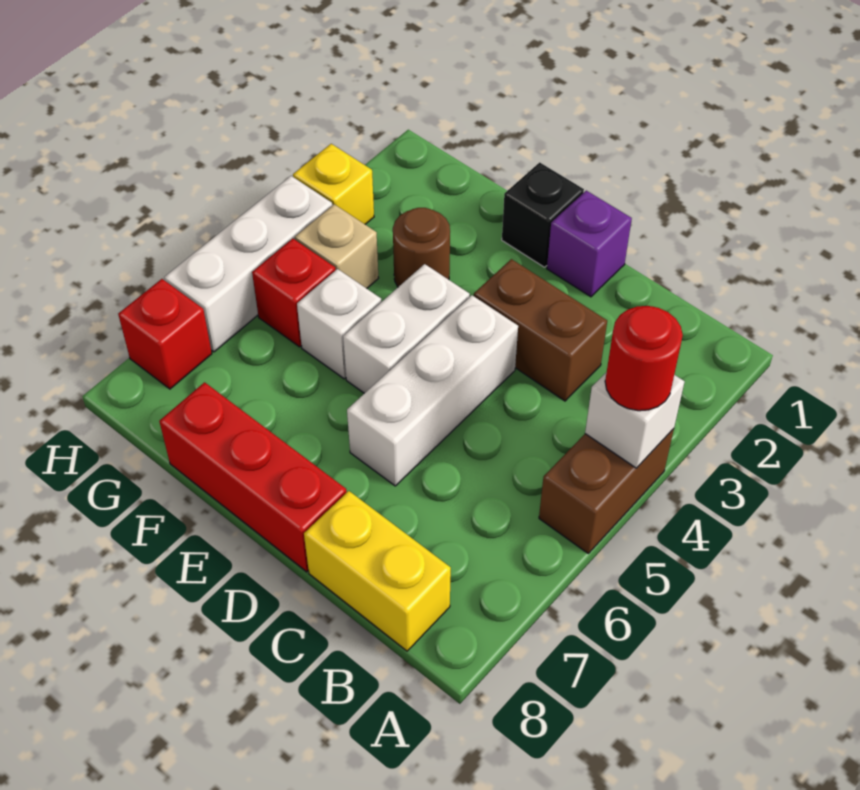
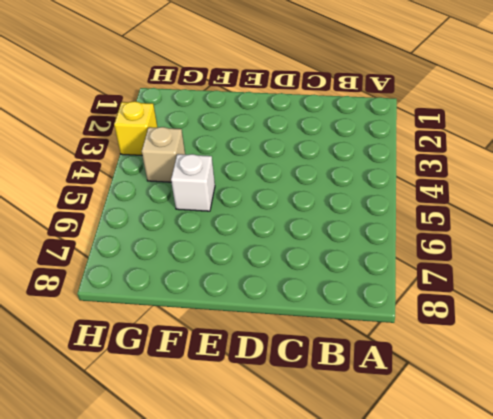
none -> brown brick A4:A5 level 1
none -> yellow brick B8:C8 level 1
none -> brown brick C3:D3 level 1

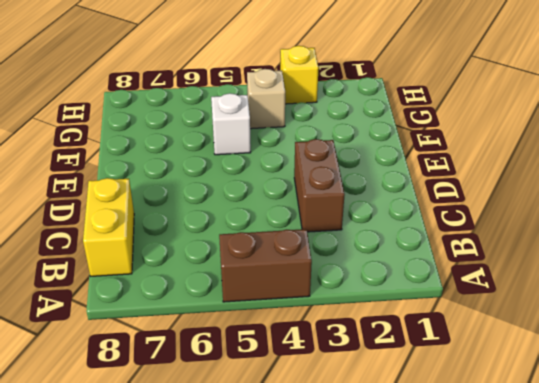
none -> purple brick D1 level 1
none -> white brick D4:D6 level 1
none -> red brick D8:F8 level 1

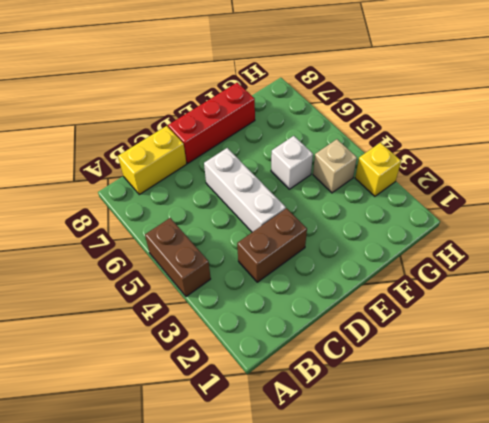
none -> purple brick D1 level 1
none -> black brick E1 level 1
none -> white brick E4:E5 level 1

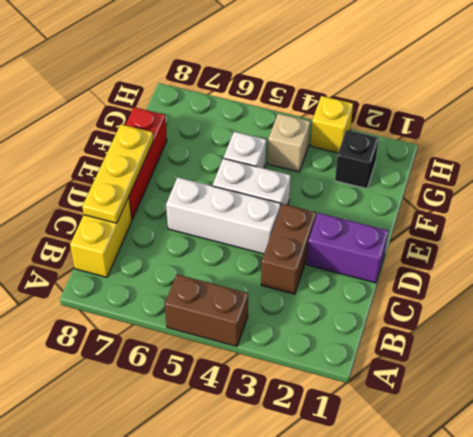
yellow plate C8:E8 level 2 -> none
purple brick D1:D2 level 1 -> purple brick D1 level 1
black brick G2 level 1 -> black brick E1 level 1
none -> brown round brick F3 level 1
none -> red brick G5 level 1
none -> white brick H4:H6 level 1

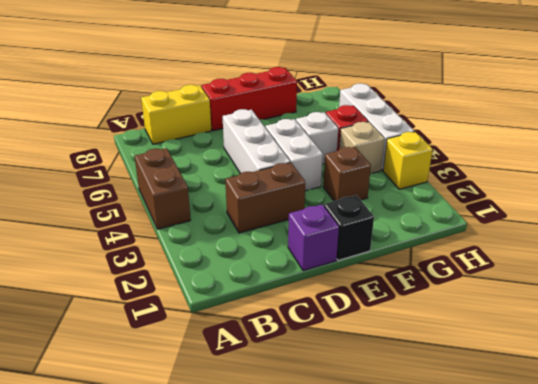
brown brick F3 level 1 -> brown round brick F3 level 1
none -> red brick H7 level 1
none -> white brick A4 level 2
none -> red round brick A4 level 3

